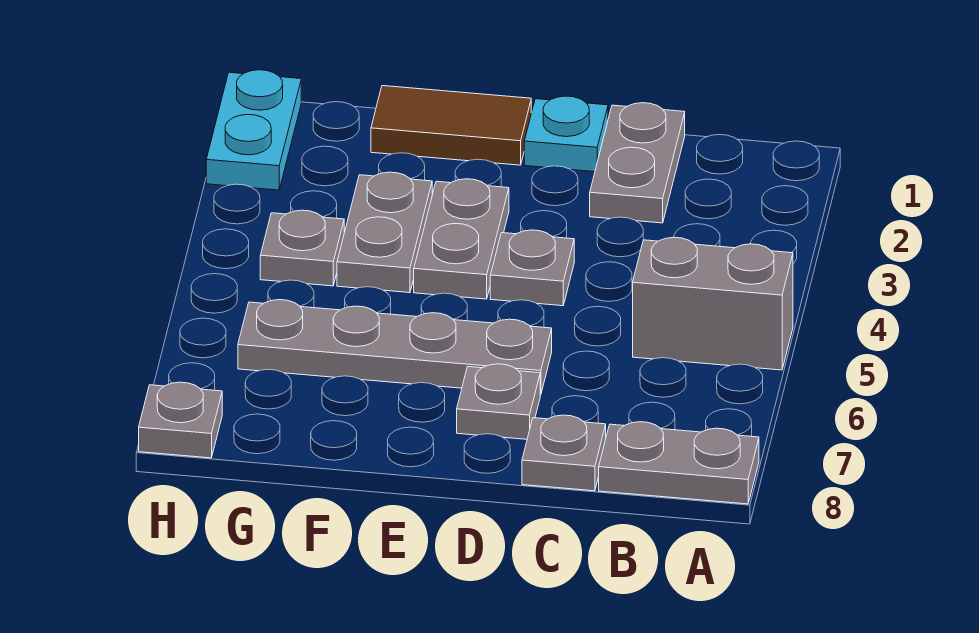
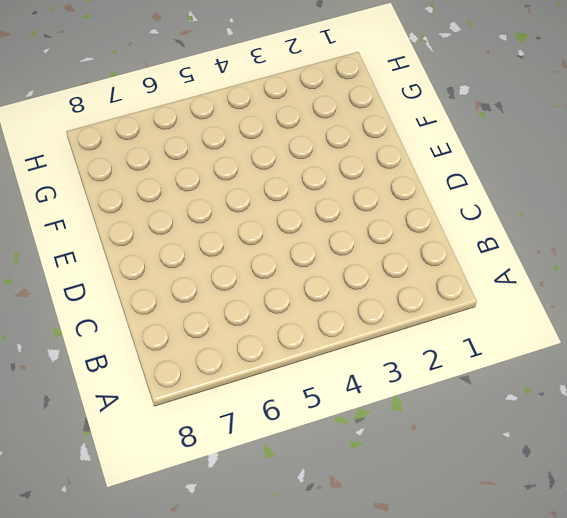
none -> grey brick A5:B5 level 1
none -> grey plate A8:B8 level 1
none -> grey plate C1:C2 level 1

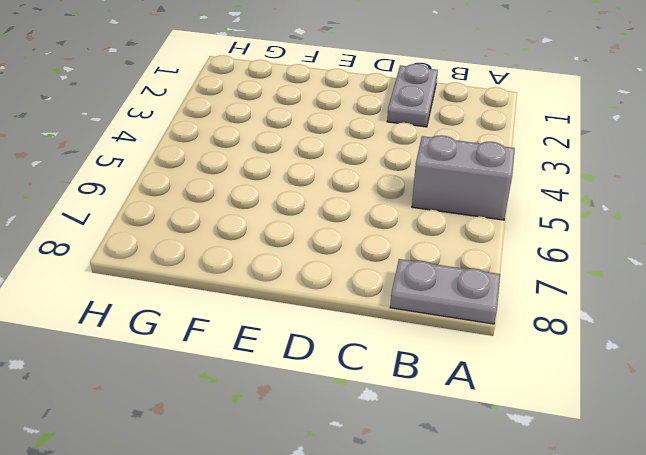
none -> grey plate C8 level 1
none -> cyan plate D1 level 1
none -> grey plate D4 level 1

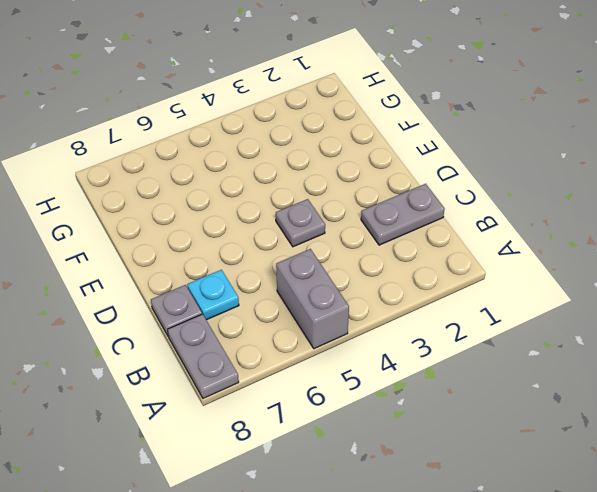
cyan plate C7 level 1 -> cyan plate D1 level 1
none -> grey plate D6:G6 level 1
none -> grey plate D7 level 1
none -> brown tile E1:F1 level 1

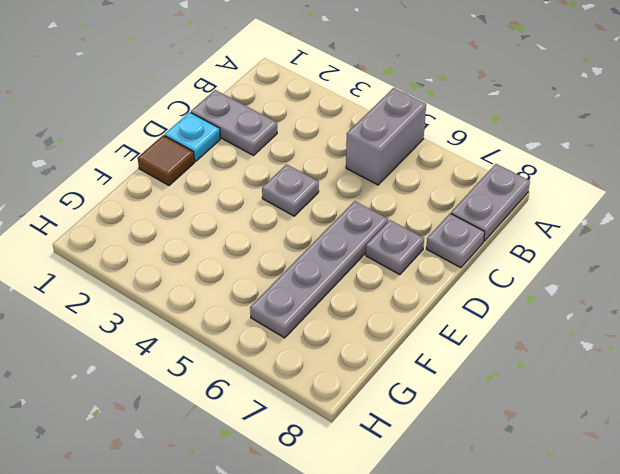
brown tile E1 level 1 -> brown tile E1:F1 level 1
none -> grey plate E3:E4 level 1
none -> grey plate F3:F4 level 1
none -> grey plate G4 level 1

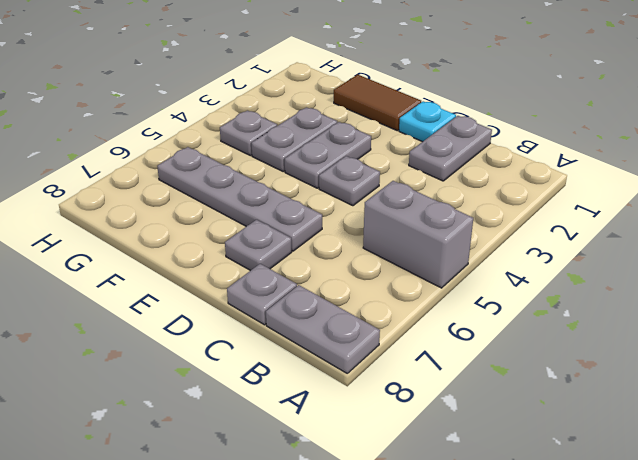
none -> cyan plate H1:H2 level 1
none -> grey plate H8 level 1

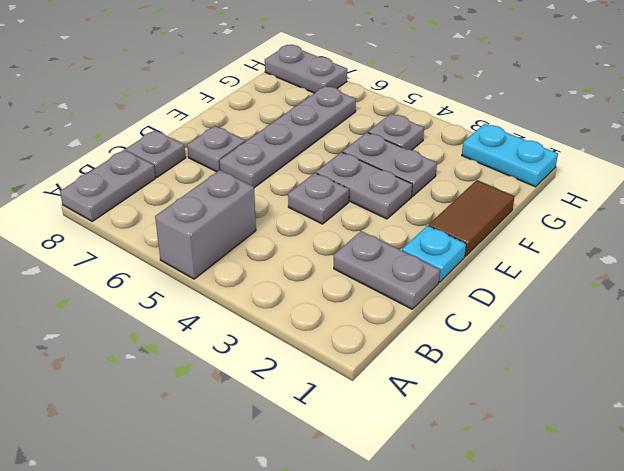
grey plate H7:H8 level 1 -> grey plate H8 level 1

